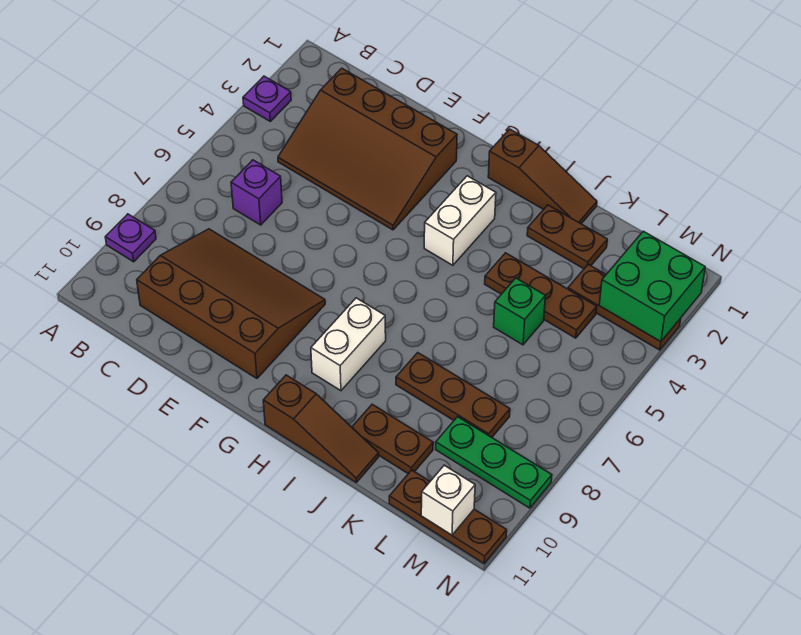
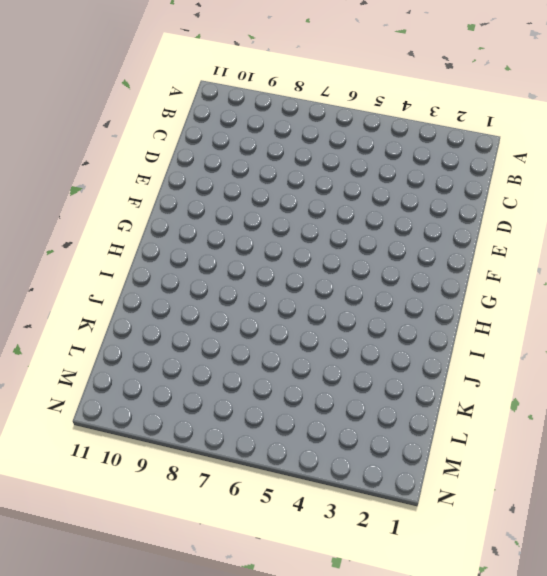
none -> purple plate A3 level 1
none -> purple plate A9 level 1
none -> brown slope C2:F4 level 1 top 2

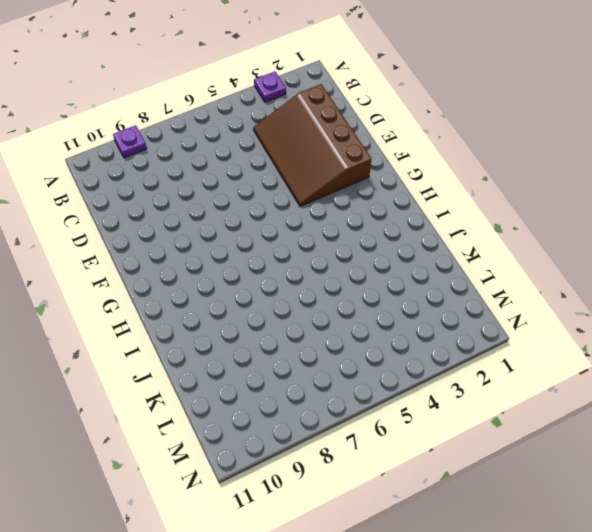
none -> purple brick C6 level 1
none -> brown slope C8:F10 level 1 top 10
none -> brown slope H1:J1 level 1 top H

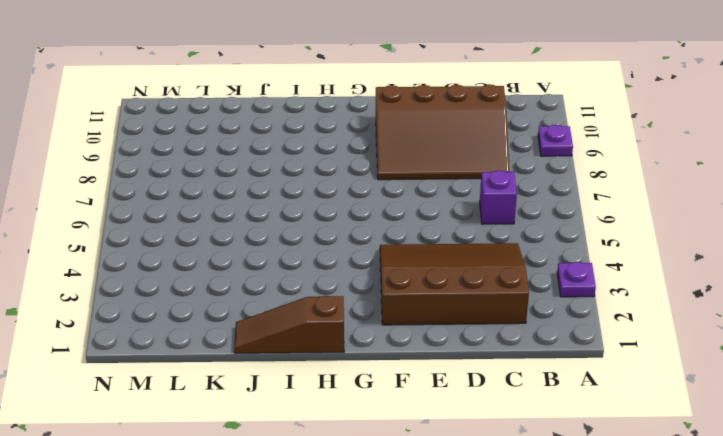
none -> white brick H3:H4 level 1
none -> white brick H8:H9 level 1
none -> brown slope H11:J11 level 1 top H

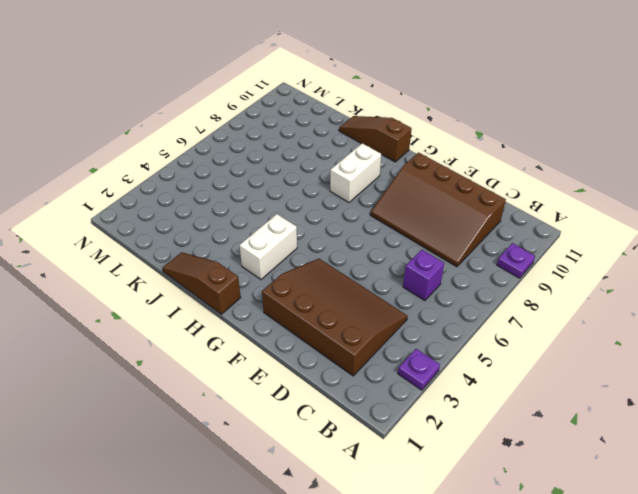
none -> brown plate J2:K2 level 1
none -> brown plate J4:L4 level 1
none -> brown plate J8:L8 level 1

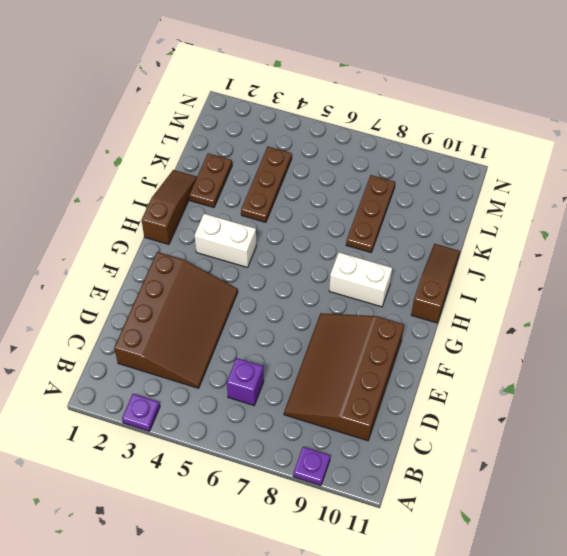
none -> brown plate J10:K10 level 1
none -> green brick K5 level 1
none -> brown plate L3:N3 level 1

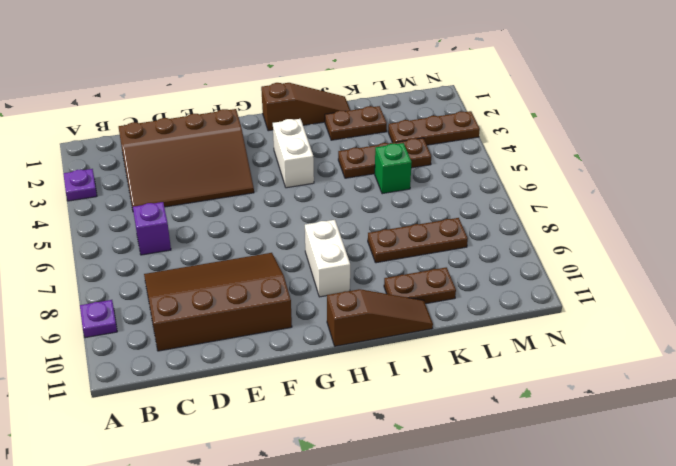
none -> green plate L9:N9 level 1
none -> brown plate L11:N11 level 1
none -> green brick M2:N3 level 2

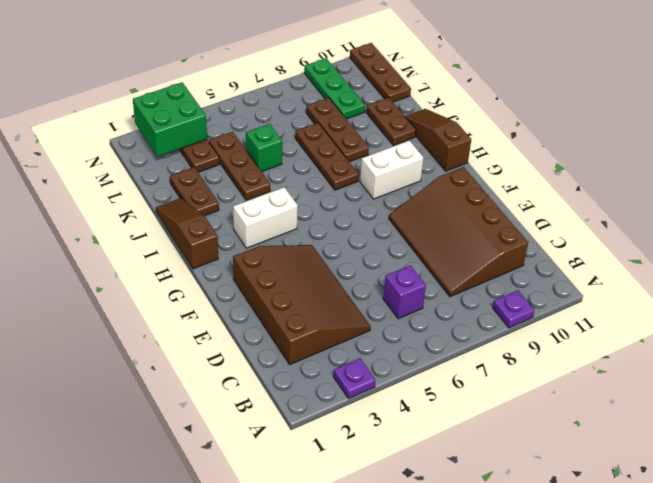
brown plate I7:K7 level 1 -> none
none -> white brick M11 level 2

